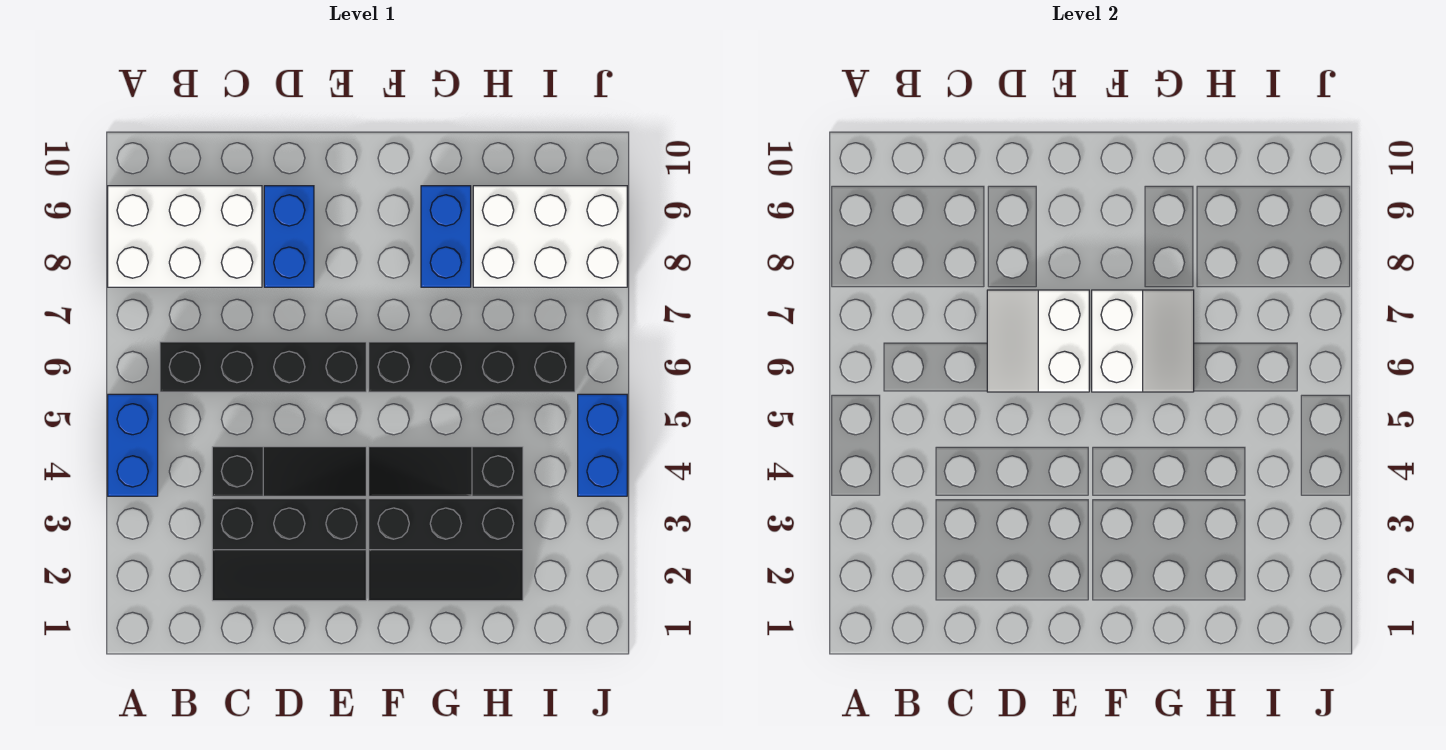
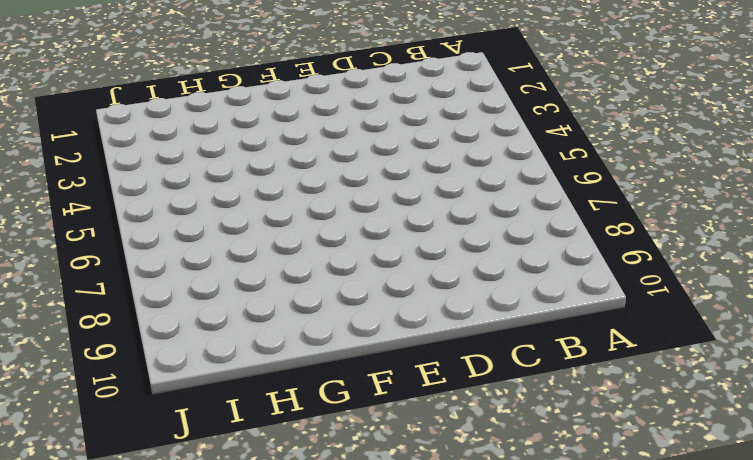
none -> blue brick A4:A5 level 1
none -> white brick A8:C9 level 1
none -> black brick B6:E6 level 1

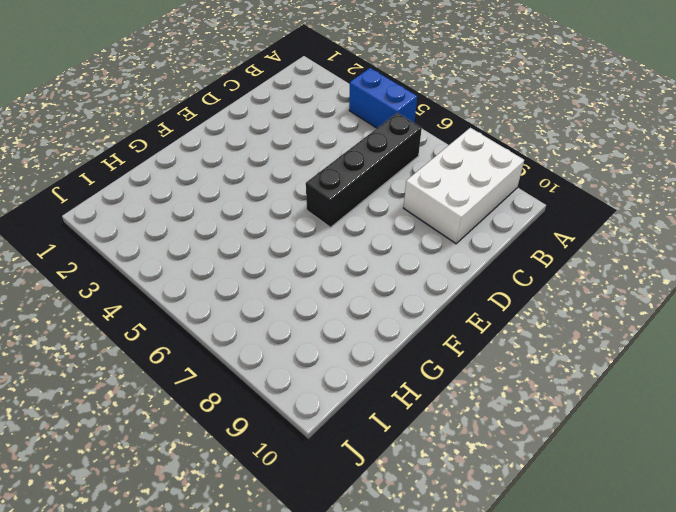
none -> black slope C2:E3 level 1 top 3
none -> black slope C4:E4 level 1 top C
none -> blue brick D8:D9 level 1

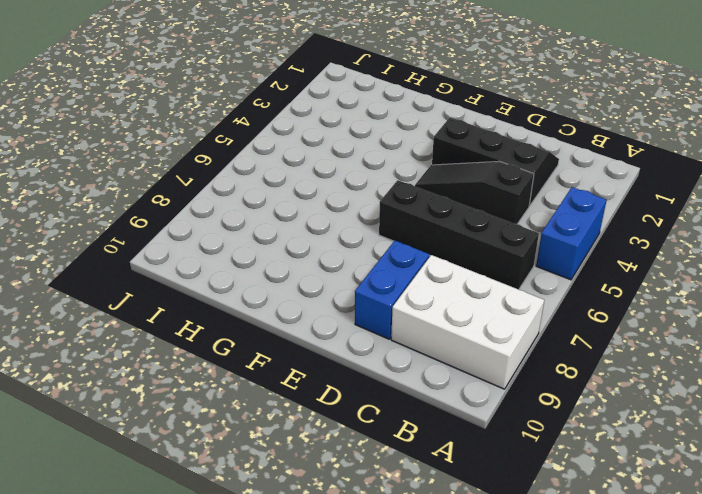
none -> black slope F2:H3 level 1 top 3
none -> black slope F4:H4 level 1 top H
none -> black brick F6:I6 level 1

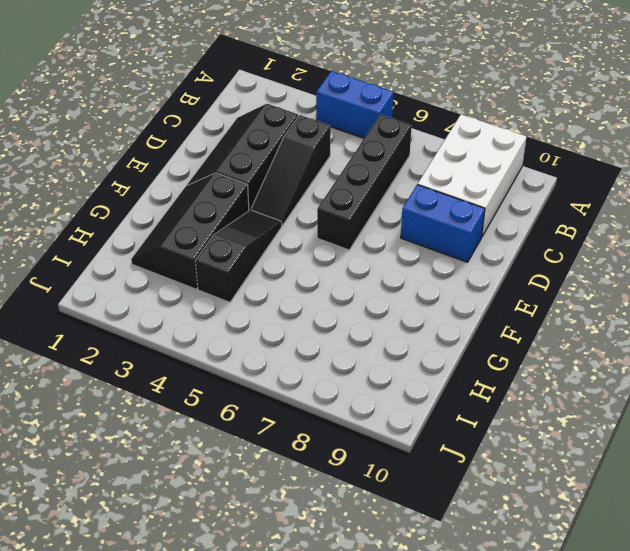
none -> black brick F6:I6 level 1
none -> blue brick G8:G9 level 1
none -> white brick H8:J9 level 1

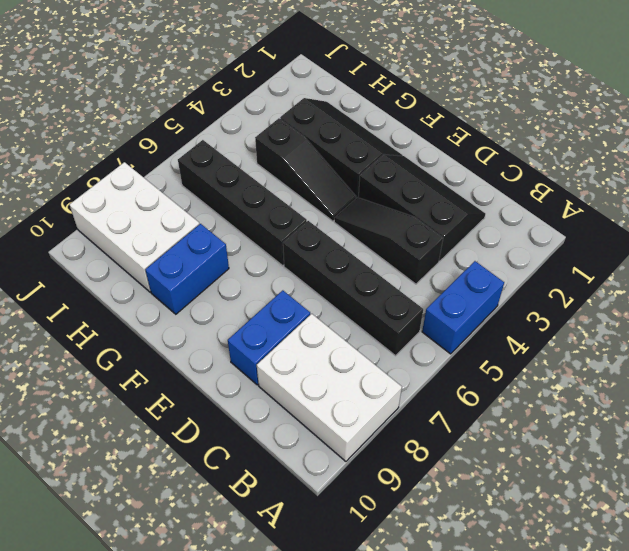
none -> blue brick J4:J5 level 1
none -> white slope D6:E7 level 2 top E
none -> white slope F6:G7 level 2 top F

